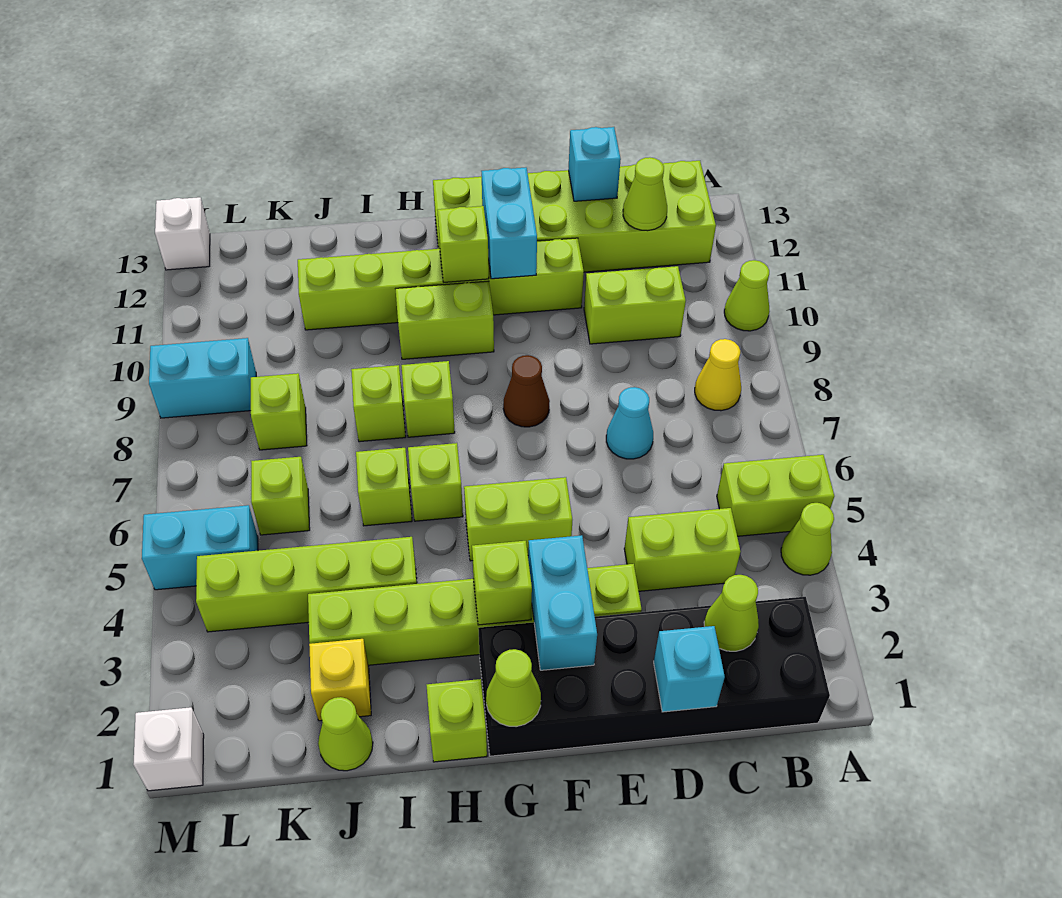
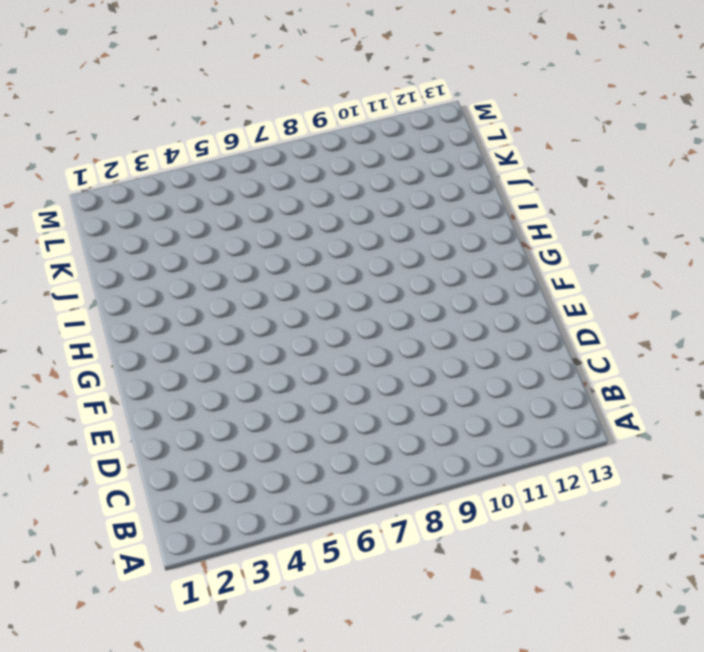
none -> lime cone A4 level 1
none -> lime brick A5:B5 level 1
none -> lime cone A10 level 1
none -> black brick B1:G2 level 1

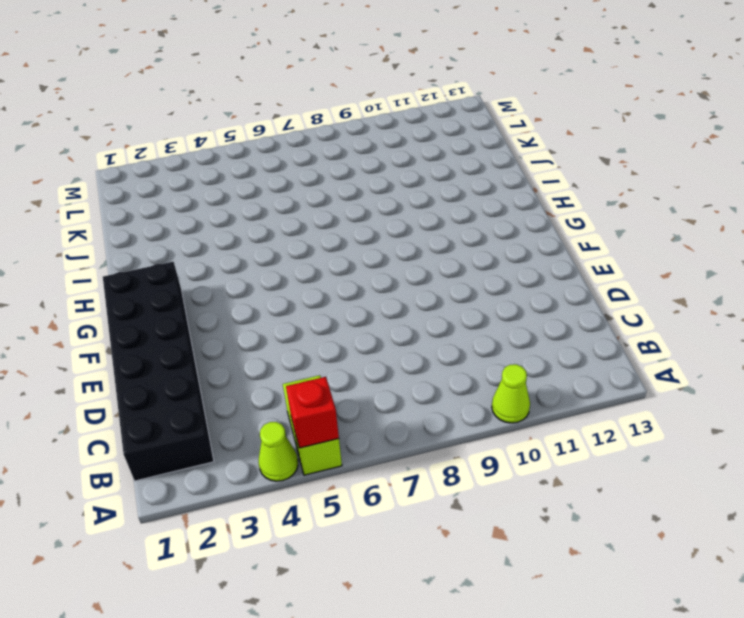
red brick A5 level 2 -> none
none -> yellow cone B8 level 1
none -> lime brick B12:G13 level 1
none -> lime brick C4:D4 level 1
none -> lime brick C10:D10 level 1

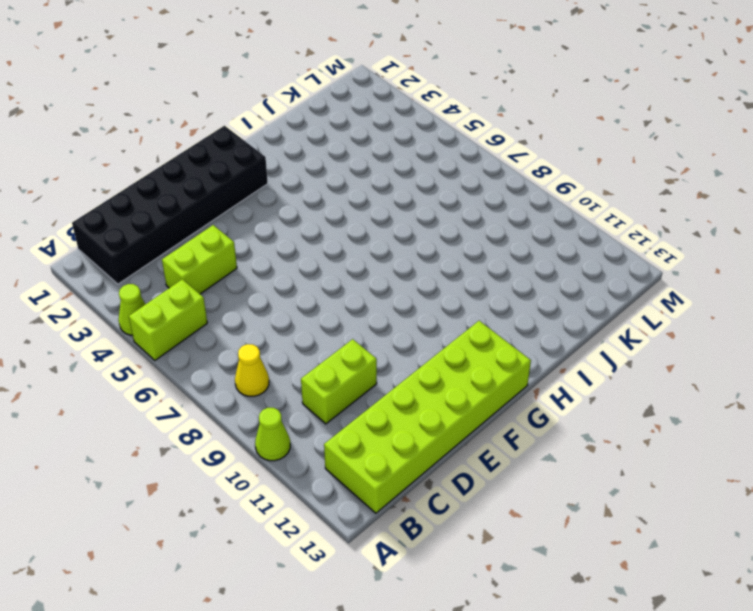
none -> cyan cone D7 level 1
none -> lime brick E3:J3 level 1
none -> lime brick E11:J11 level 1
none -> lime brick F5:G5 level 1

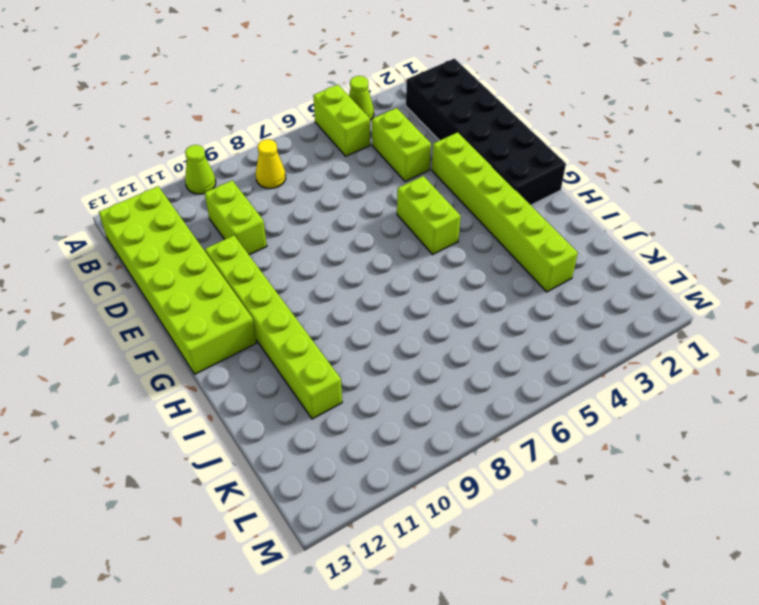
none -> cyan cone D7 level 1
none -> brown cone F8 level 1
none -> lime brick G10:H10 level 1
none -> lime brick H1 level 1

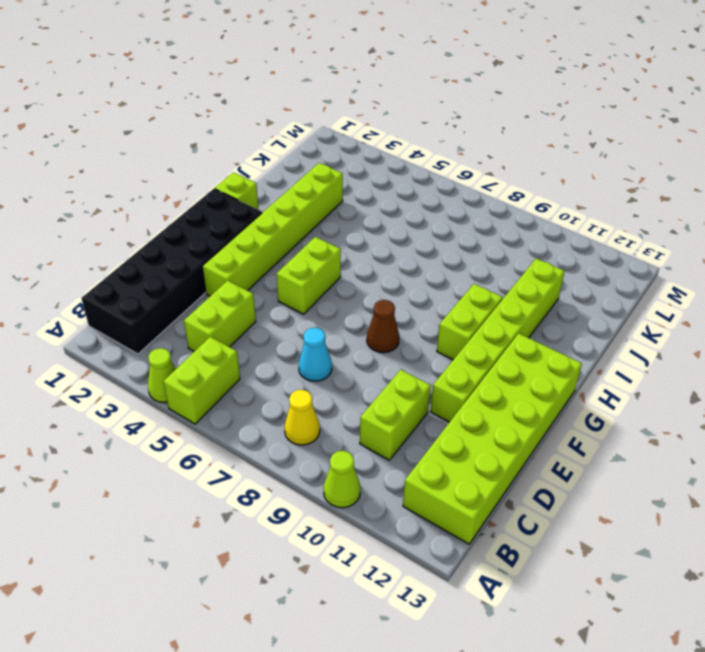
none -> lime brick H6 level 1
none -> lime brick H8 level 1
none -> lime brick I4:L4 level 1
none -> lime brick I6 level 1

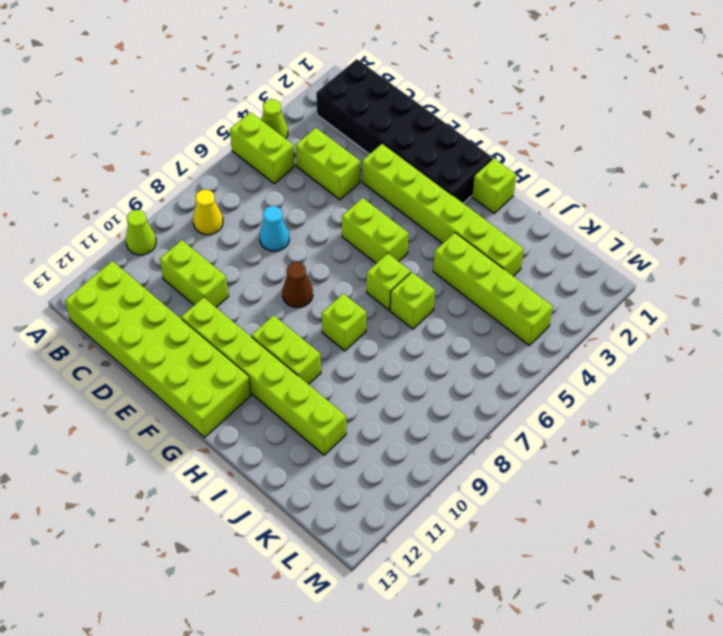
none -> lime brick I8 level 1
none -> lime cone J1 level 1
none -> yellow brick J2 level 1
none -> lime brick K6 level 1

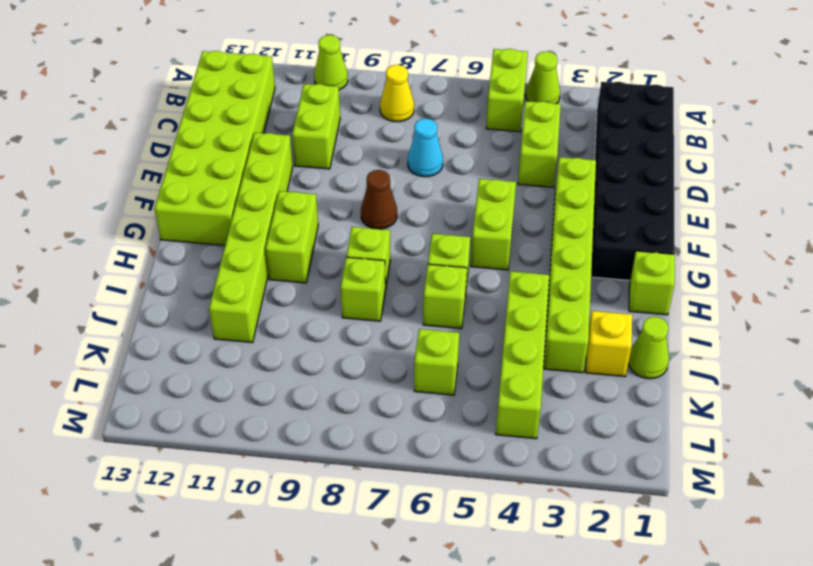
none -> lime brick K8 level 1
none -> cyan brick L5:M5 level 1
none -> cyan brick L9:M9 level 1
none -> white brick M1 level 1

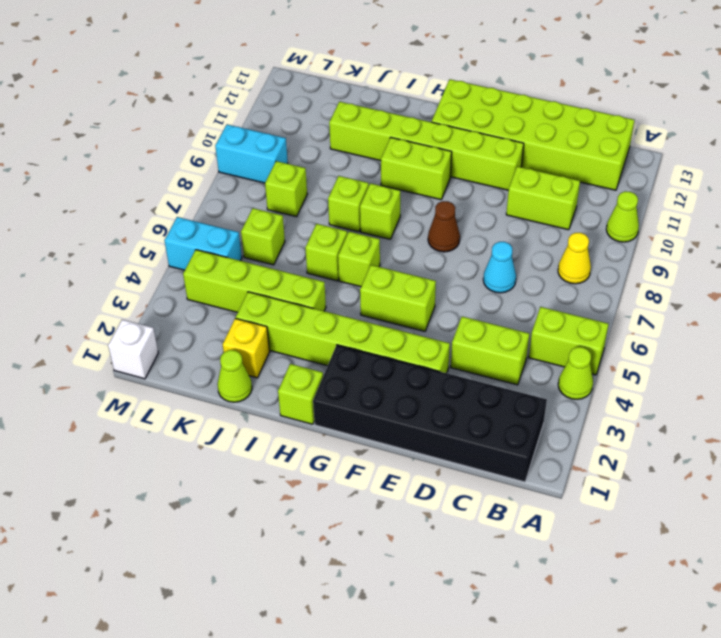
none -> white brick M13 level 1
none -> lime cone C2 level 2
none -> lime cone C12 level 2
none -> cyan brick D1 level 2

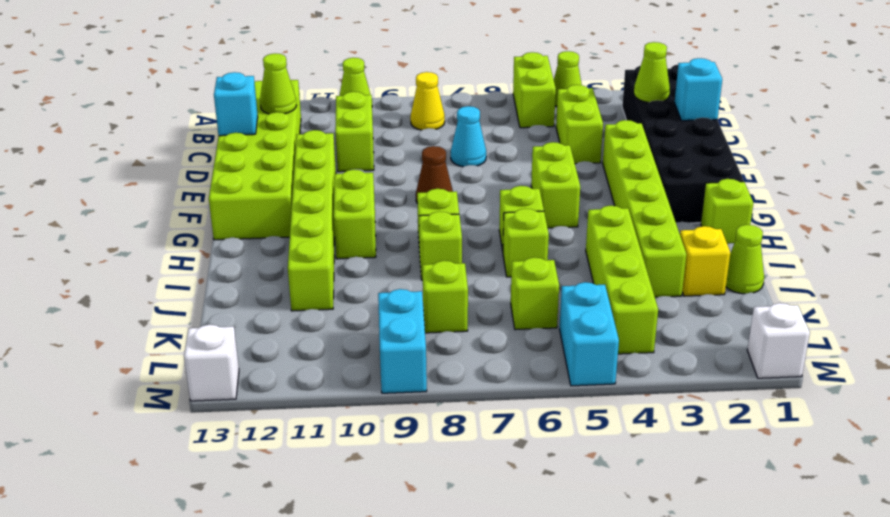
none -> cyan brick F2:F3 level 2
none -> cyan brick F11:F12 level 2
none -> lime cone G1 level 2
none -> lime brick G3 level 2

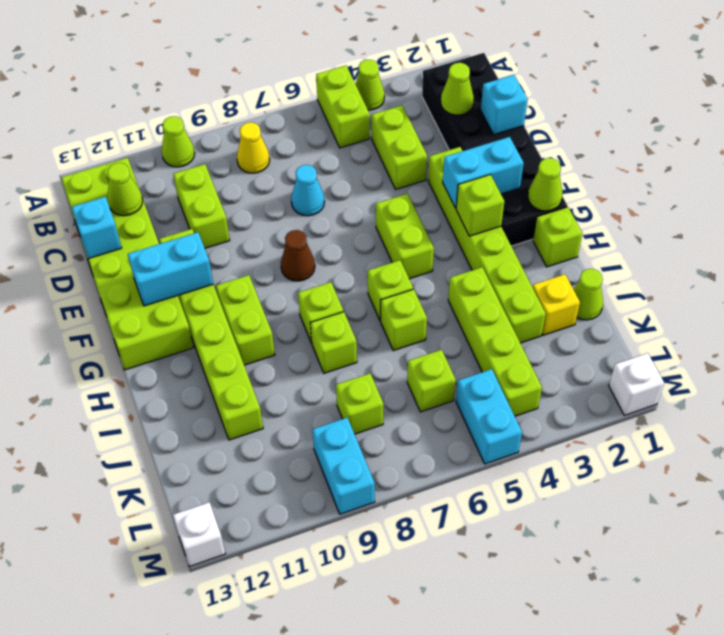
none -> lime brick G11 level 2

